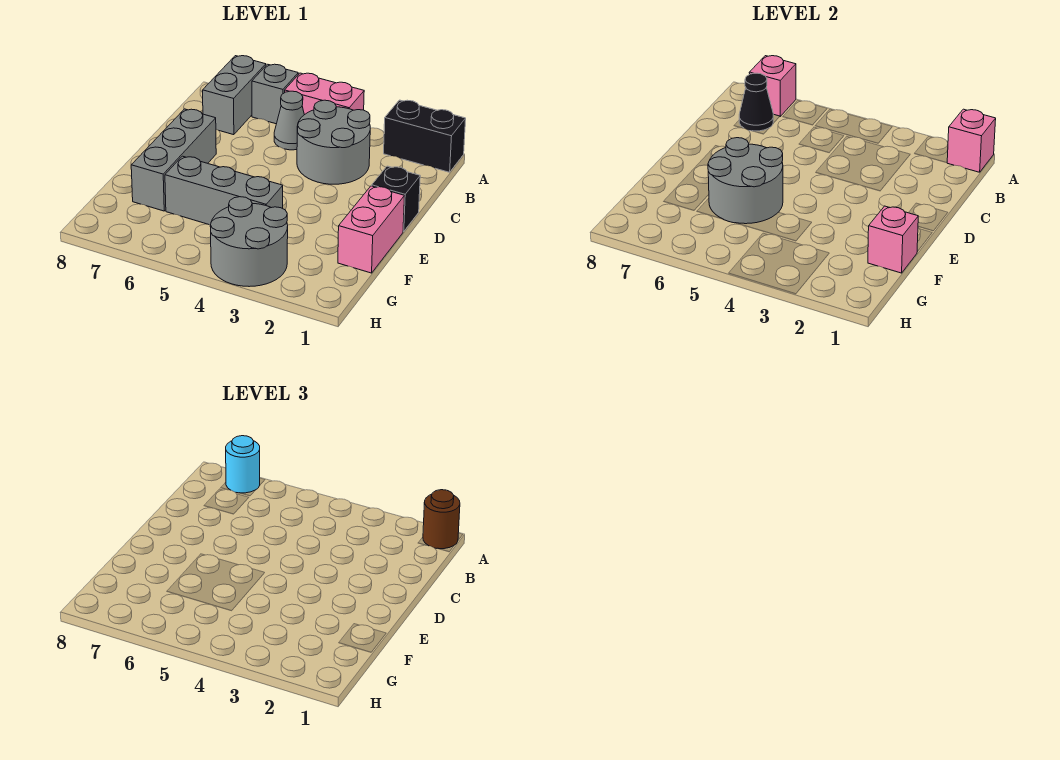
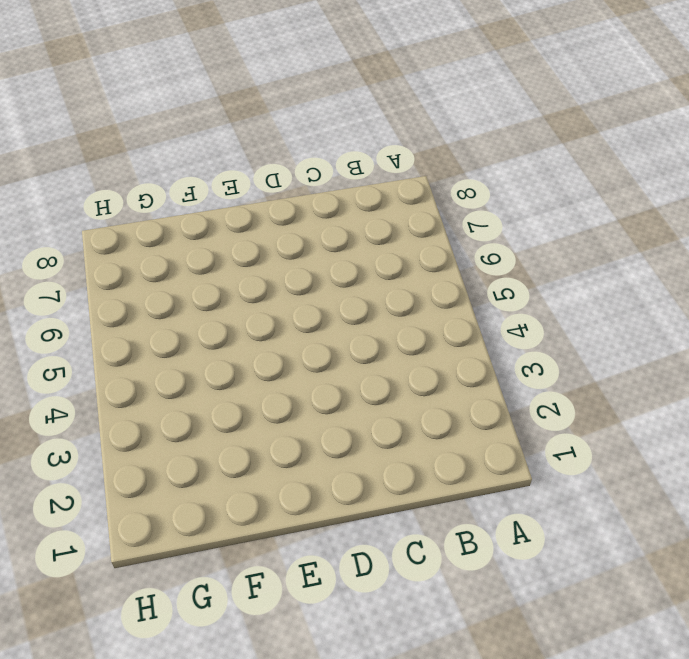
none -> black brick A1:A2 level 1
none -> pink brick A4:A5 level 1
none -> grey brick A6 level 1

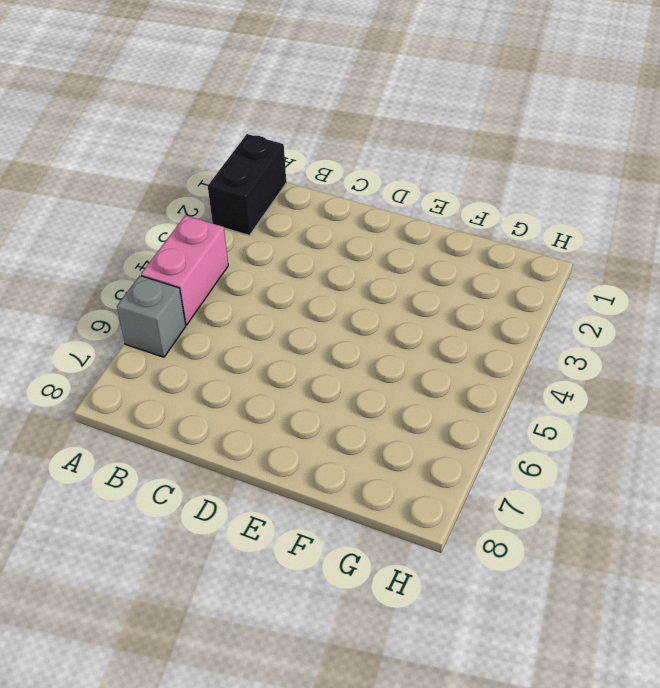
none -> grey brick A7:B7 level 1
none -> grey round brick B3:C4 level 1
none -> grey cone B5 level 1

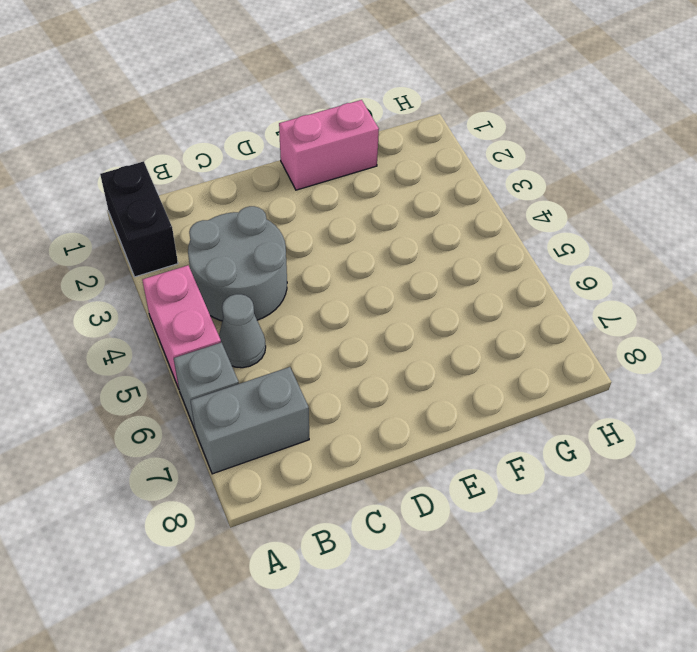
none -> black brick D1 level 1
none -> grey brick D7:F7 level 1
none -> grey brick F4:F6 level 1

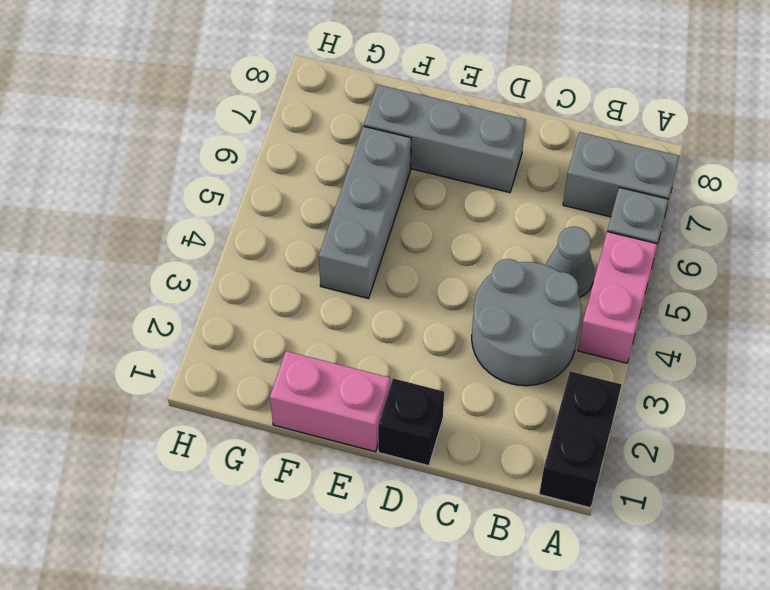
none -> grey round brick G3:H4 level 1
none -> pink brick A1 level 2
none -> pink brick A7 level 2

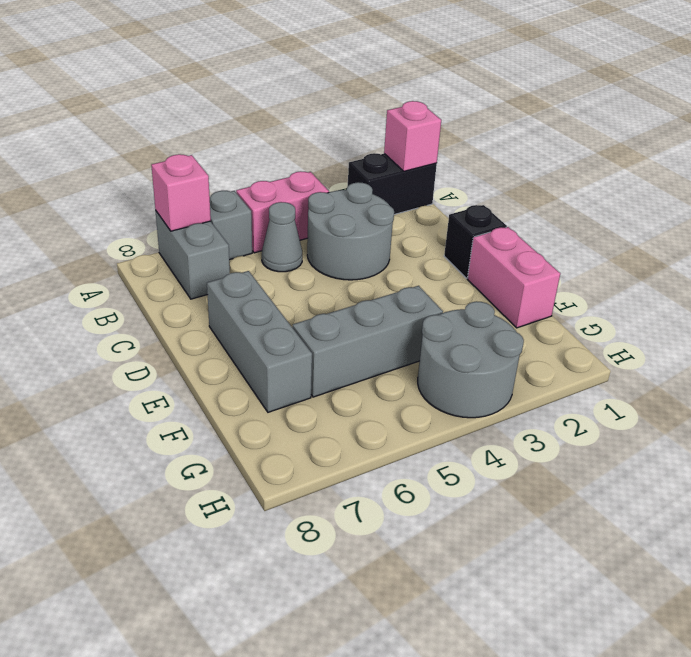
none -> black cone B7 level 2
none -> grey round brick E5:F6 level 2
none -> pink brick F1 level 2

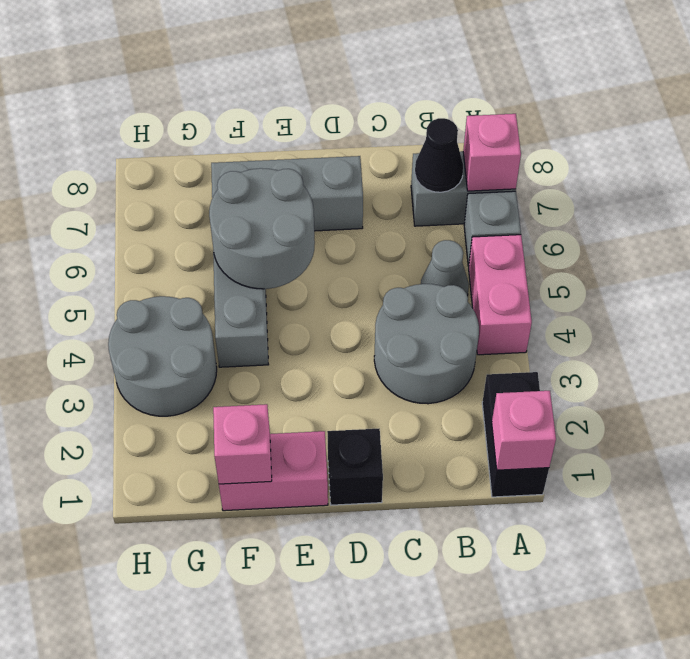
none -> brown round brick A1 level 3
none -> cyan round brick A7 level 3

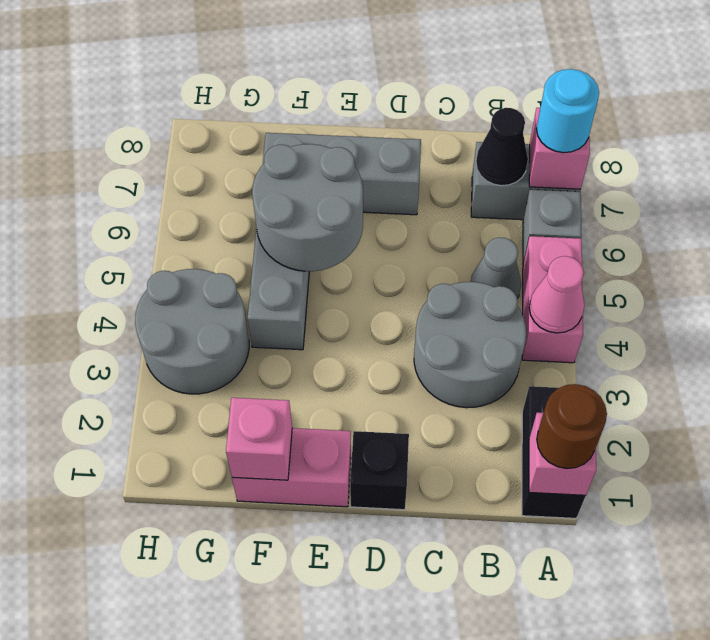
pink cone A4 level 2 -> none

